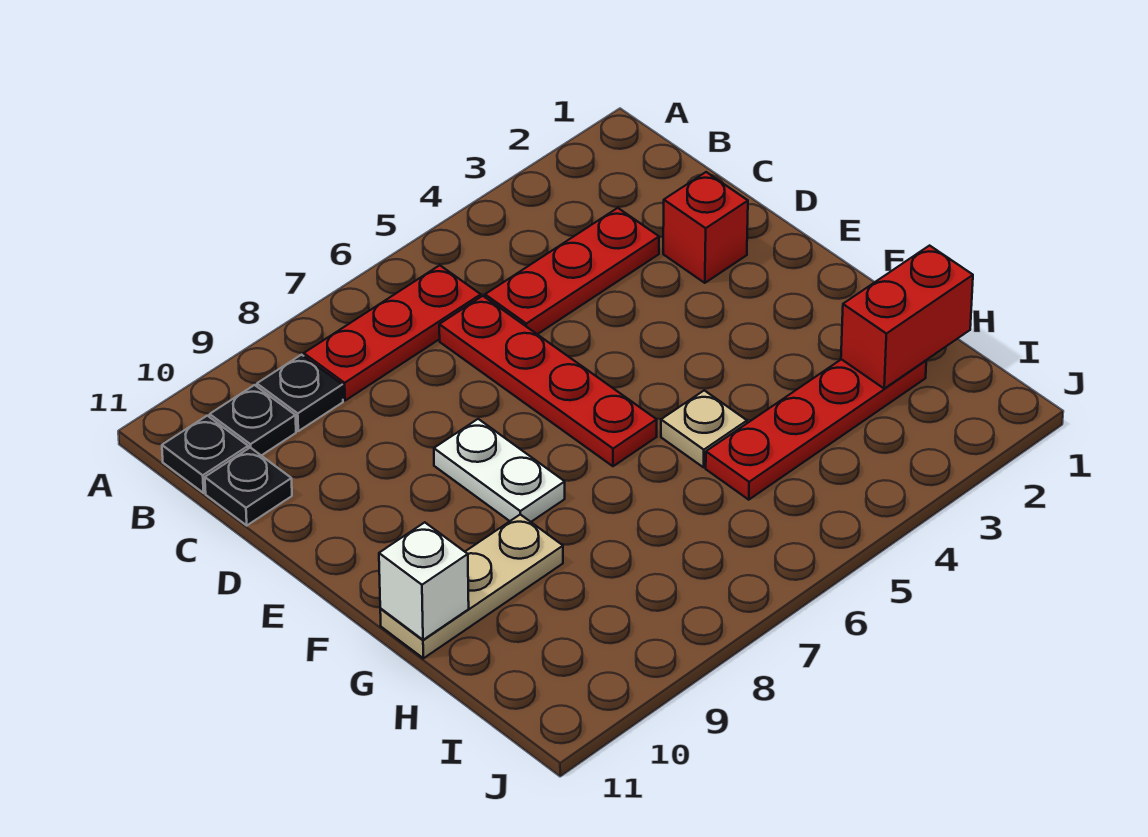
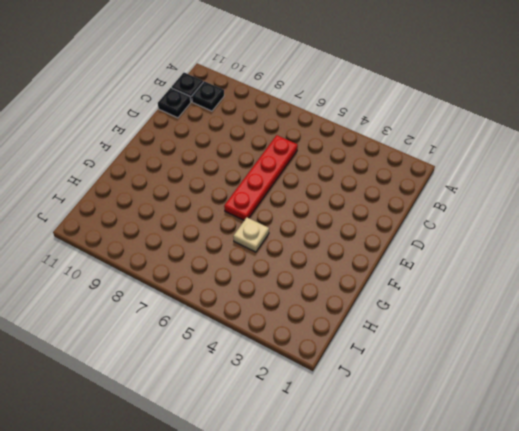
none -> red plate B6:B8 level 1
none -> black plate B9 level 1
none -> red plate C3:C5 level 1

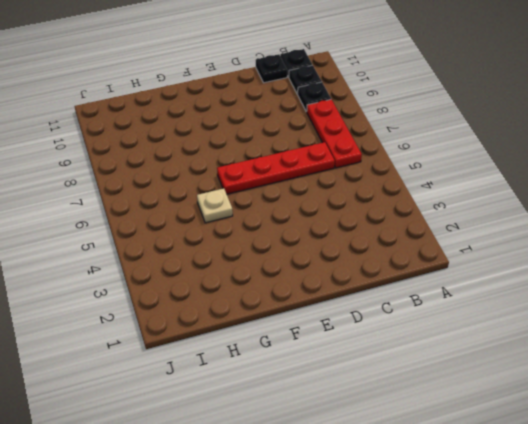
none -> red plate C3:C5 level 1
none -> red brick D2 level 1
none -> white plate E8:F8 level 1

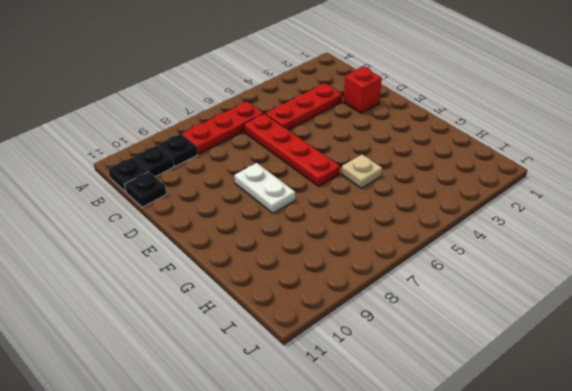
none -> tan plate G9:G11 level 1
none -> red plate H2:H5 level 1
none -> white brick G11 level 2

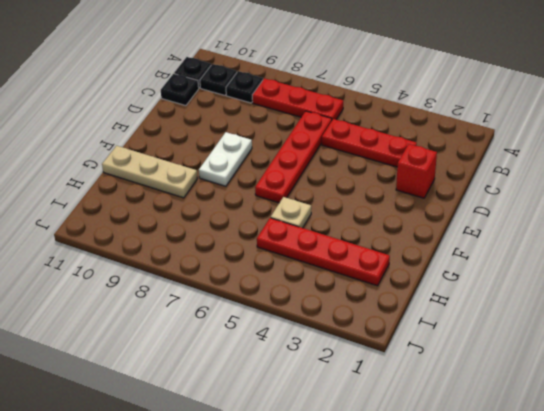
none -> white brick G11 level 2
none -> red brick H1:H2 level 2

